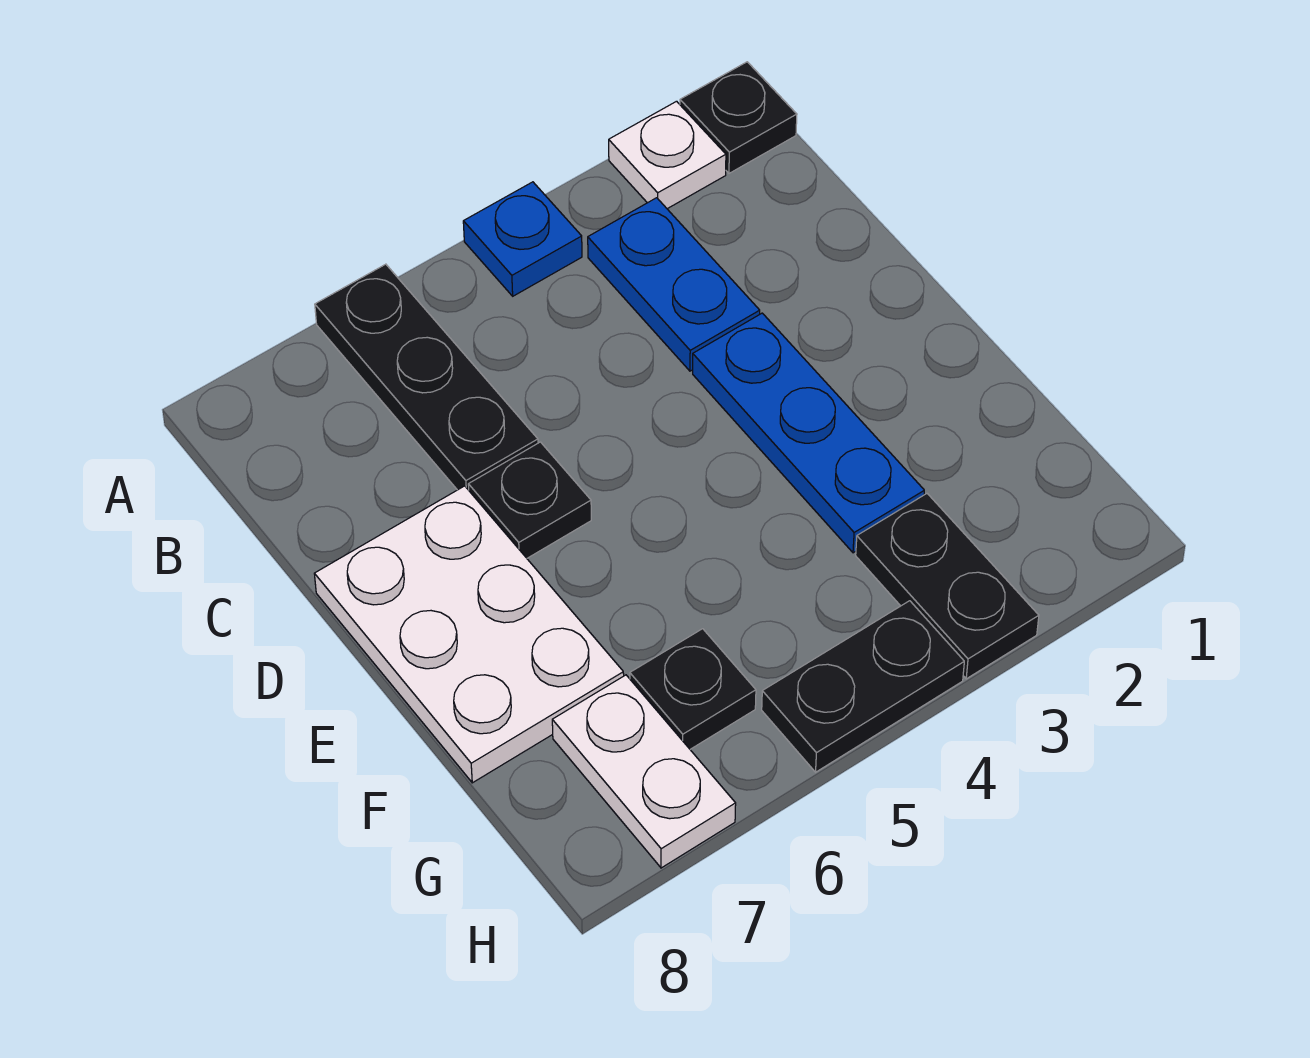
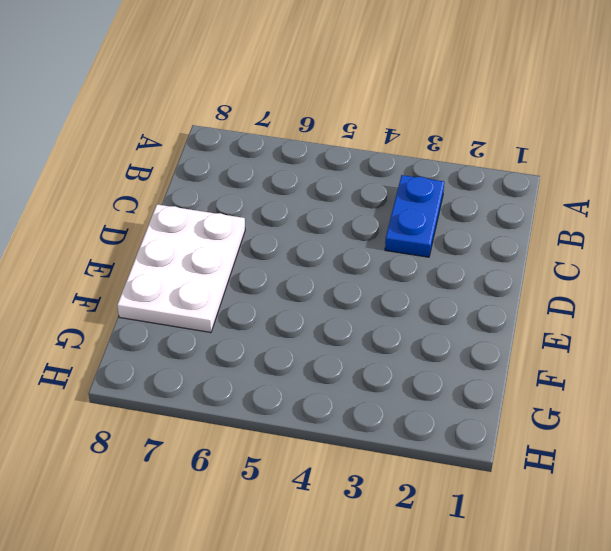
none -> black plate A1 level 1
none -> white plate A2 level 1
none -> blue plate A4 level 1

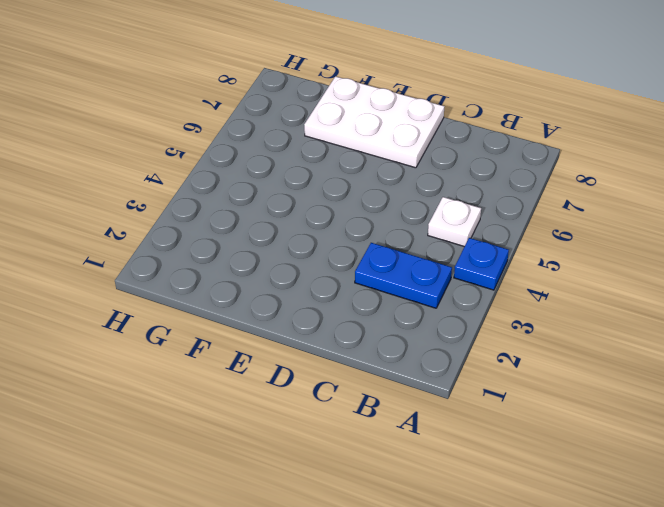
white plate B5 level 1 -> white plate A2 level 1
none -> black plate A1 level 1
none -> black plate A6:C6 level 1
none -> blue plate D3:F3 level 1

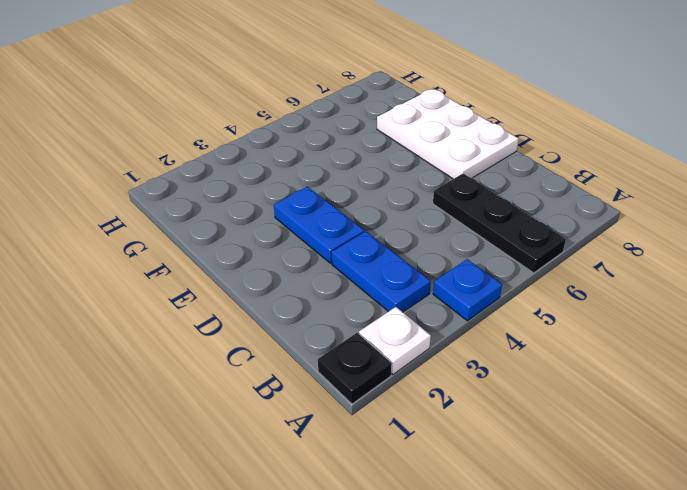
blue plate D3:E3 level 1 -> blue plate D3:F3 level 1
none -> black plate D6 level 1
none -> black plate G3:H3 level 1
none -> black plate G6 level 1

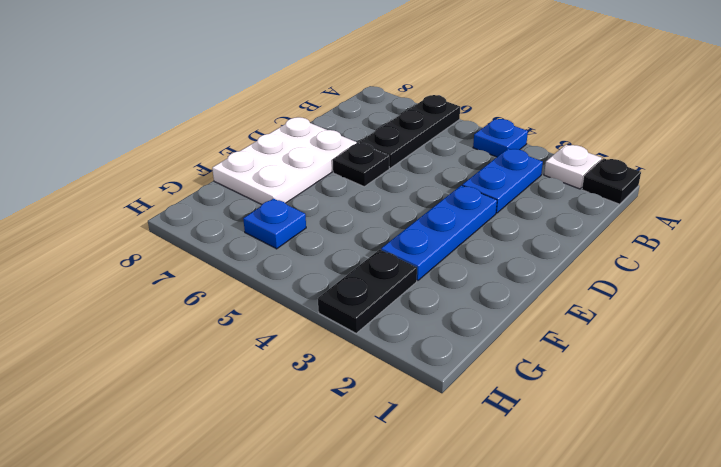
blue plate G6 level 1 -> black plate G6 level 1
none -> white plate G7:H7 level 1
none -> black plate H4:H5 level 1

